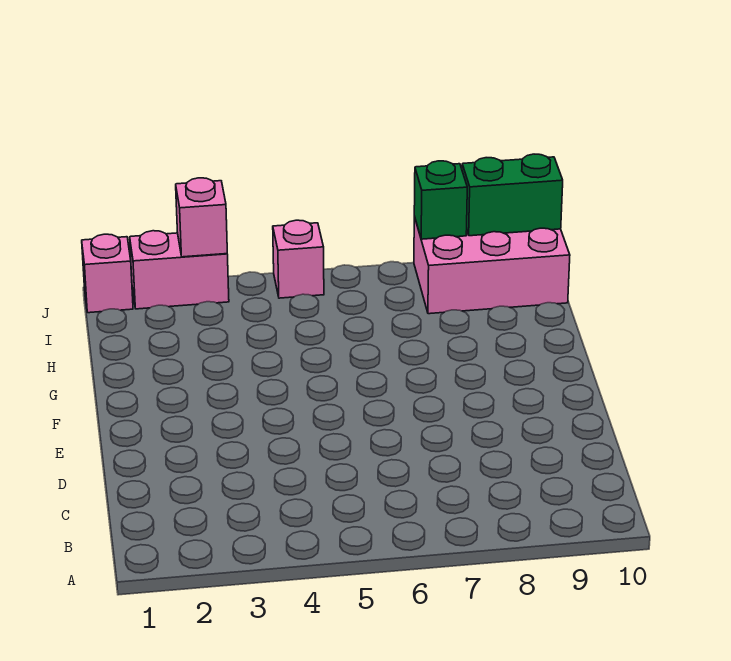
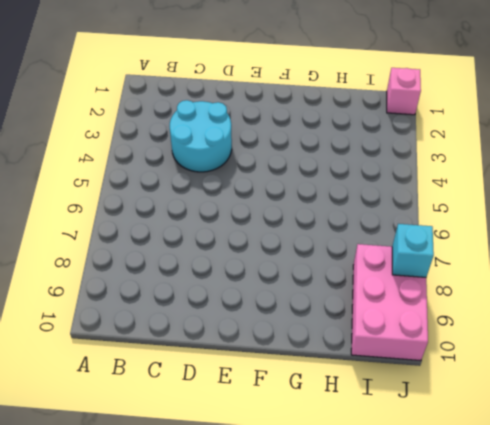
cyan round brick C3:D4 level 1 -> none
cyan brick J8 level 2 -> green brick J8 level 2
none -> pink brick J2:J3 level 1
none -> pink brick J5 level 1

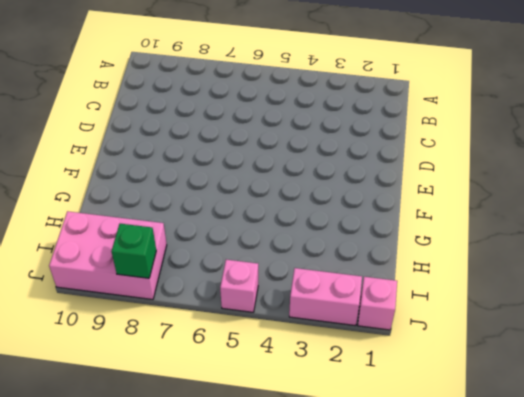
none -> pink brick J3 level 2
none -> green brick J9:J10 level 2

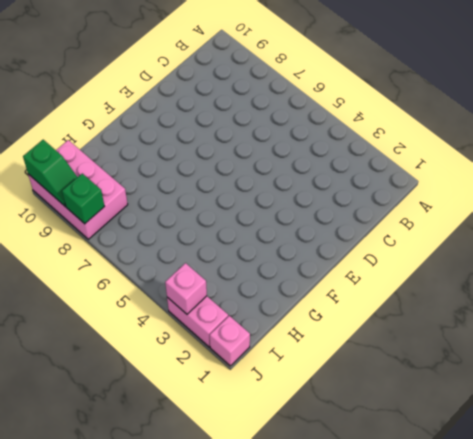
green slope J9:J10 level 2 top 10 -> green brick J9:J10 level 2
none -> pink brick J5 level 1

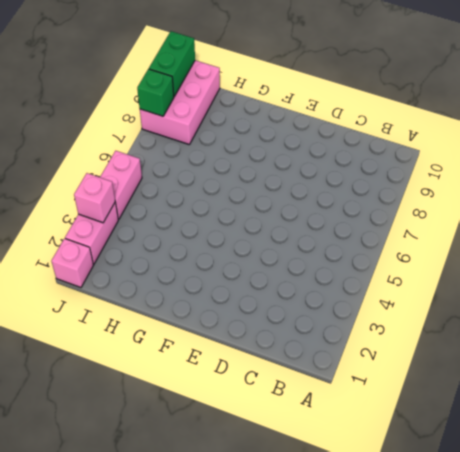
pink brick J4:J5 level 1 -> pink brick J5 level 1

